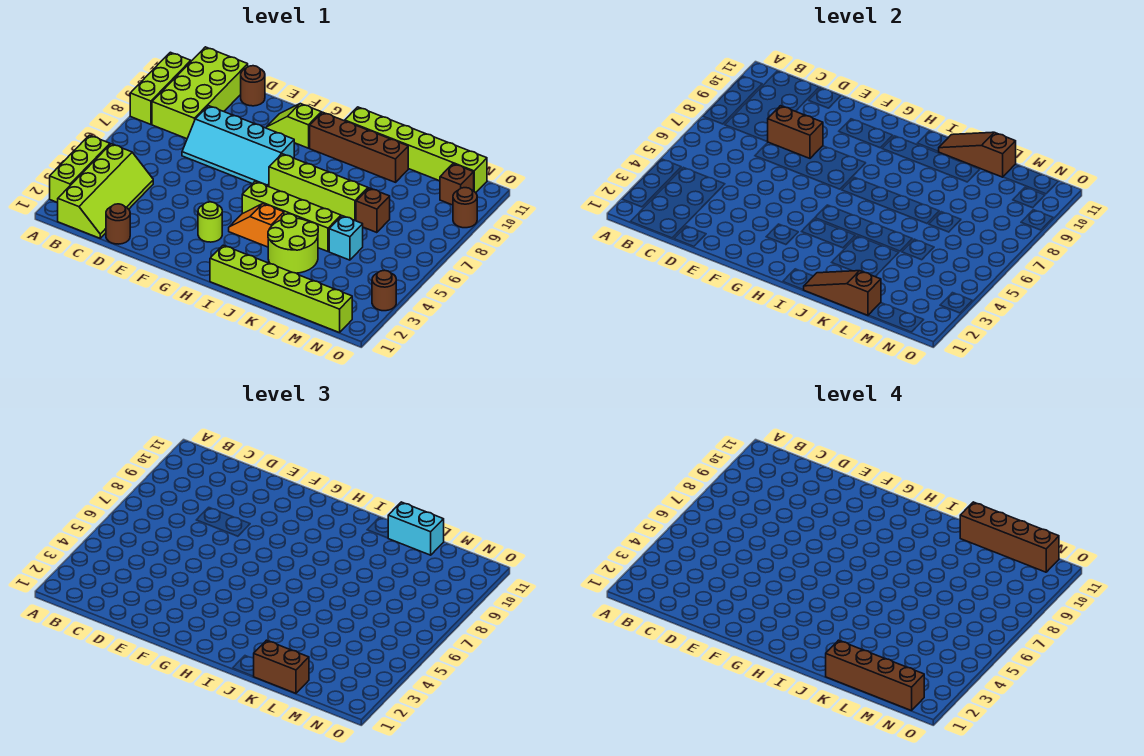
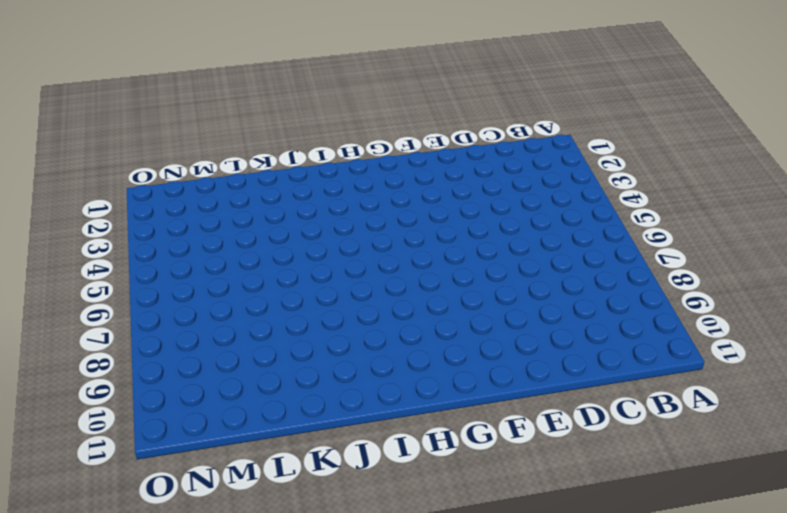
none -> lime brick A2:A4 level 1
none -> lime brick A8:A10 level 1
none -> lime slope B1:C4 level 1 top B

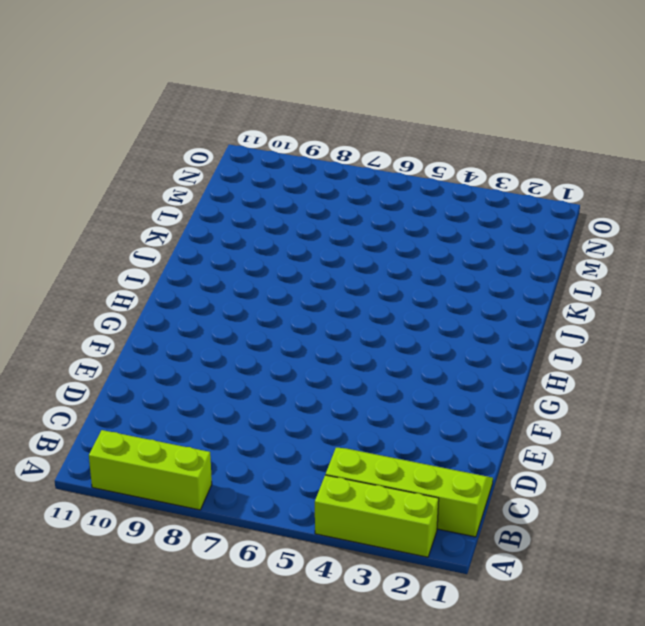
none -> lime brick B8:C11 level 1
none -> brown round brick D1 level 1
none -> cyan slope D7:G8 level 1 top 8

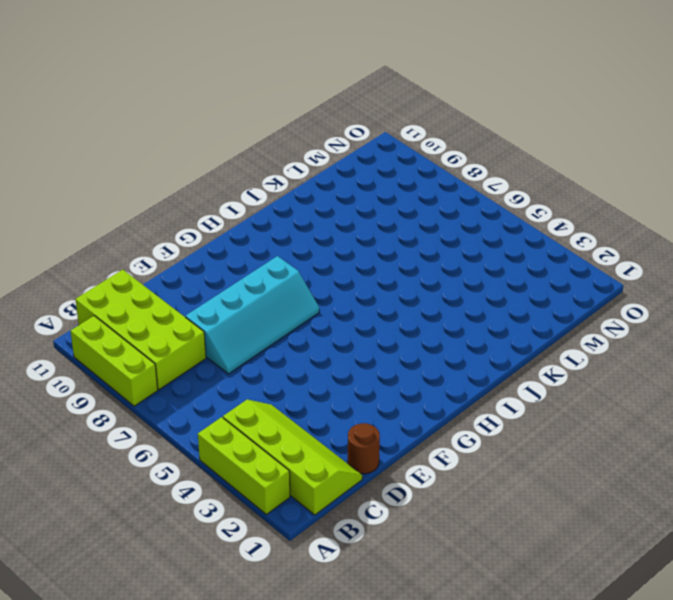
none -> brown round brick D11 level 1
none -> lime slope F10:G10 level 1 top G
none -> lime round brick G3 level 1

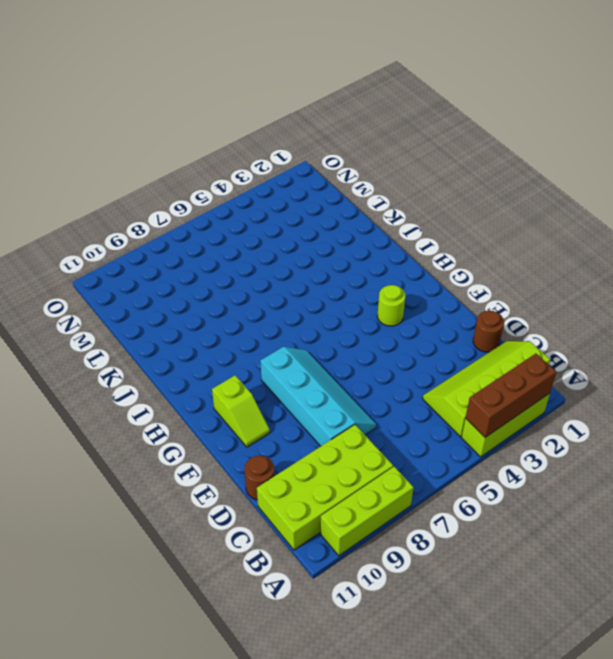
brown brick A2:A4 level 2 -> none
none -> orange slope H4:I4 level 1 top I
none -> lime brick H5:K5 level 1
none -> lime brick H7:K7 level 1

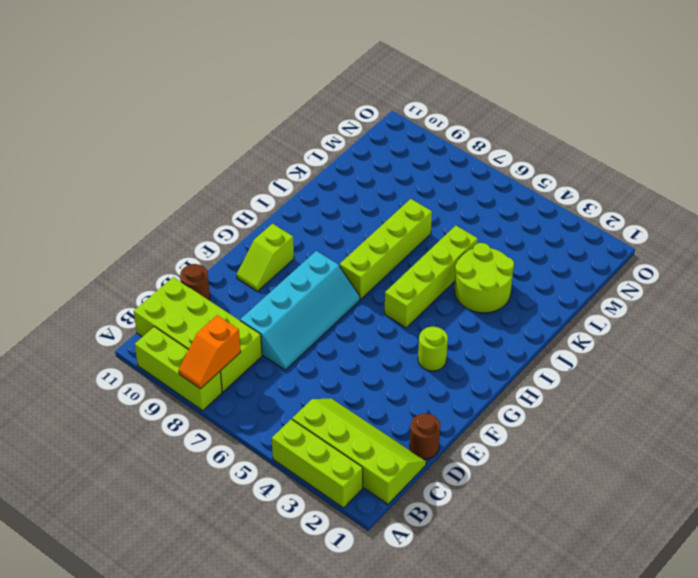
orange slope A8:B8 level 2 top B -> orange slope H4:I4 level 1 top I
none -> brown brick H10:K10 level 1
none -> lime brick I1:N1 level 1
none -> lime brick I11:N11 level 1

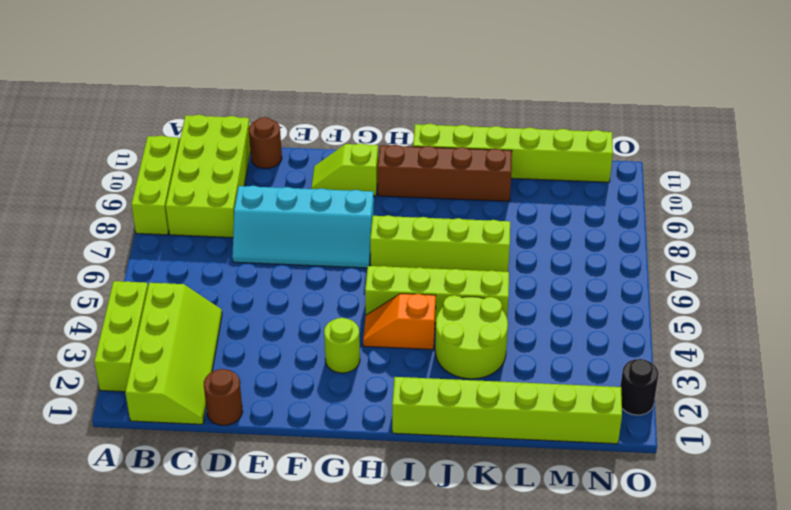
black round brick O2 level 1 -> none
none -> cyan brick L5 level 1
none -> brown brick L7 level 1
none -> brown brick N10 level 1

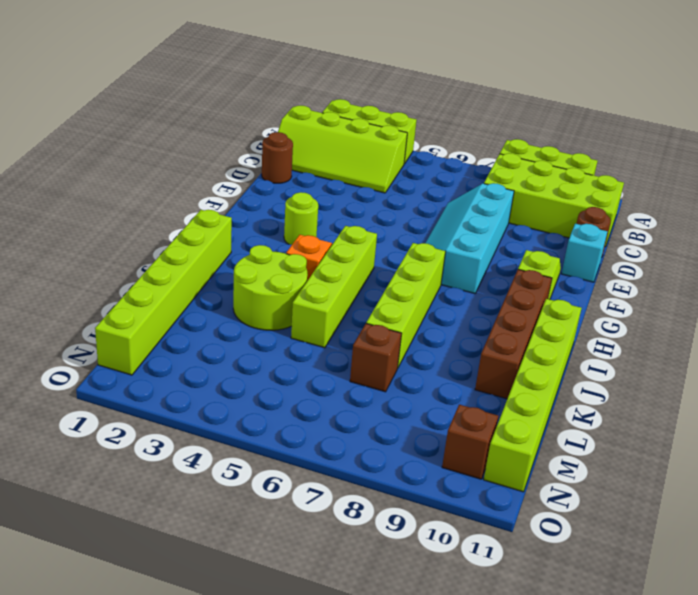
cyan brick E11 level 1 -> cyan brick L5 level 1
none -> brown round brick O3 level 1
none -> brown round brick O9 level 1
none -> brown brick D8:E8 level 2

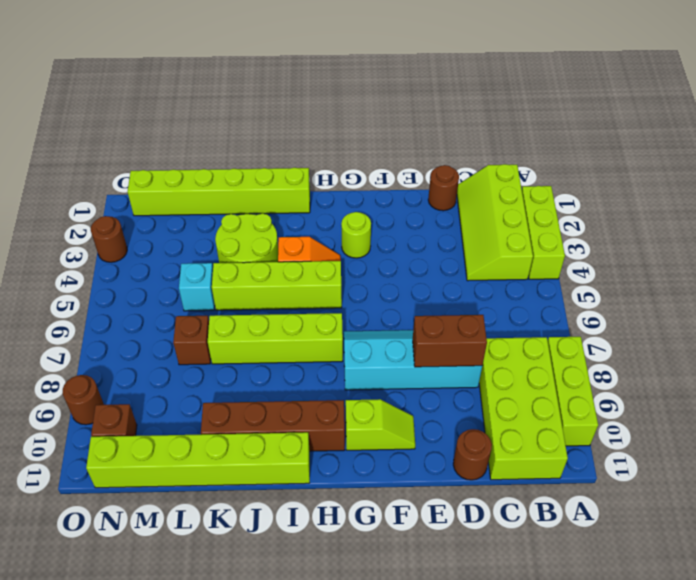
none -> brown slope J1:L1 level 2 top L
none -> brown slope J11:L11 level 2 top L
none -> brown brick K1:L1 level 3

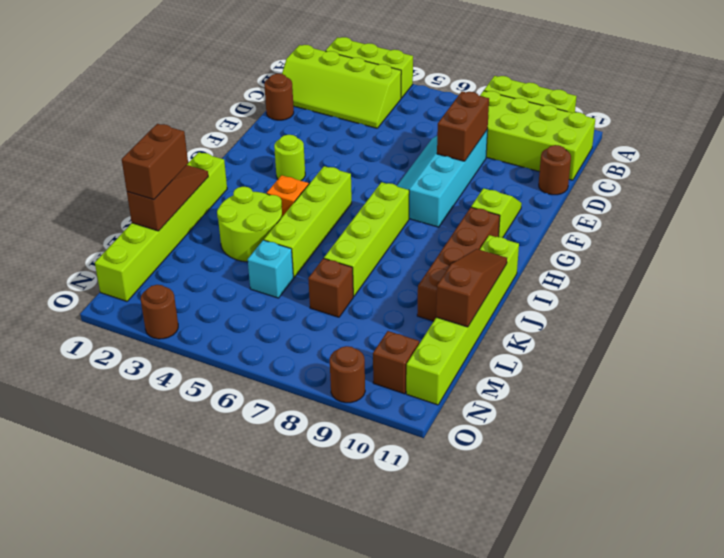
none -> cyan brick K11:L11 level 3
none -> brown brick K1:N1 level 4
none -> brown brick K11:N11 level 4

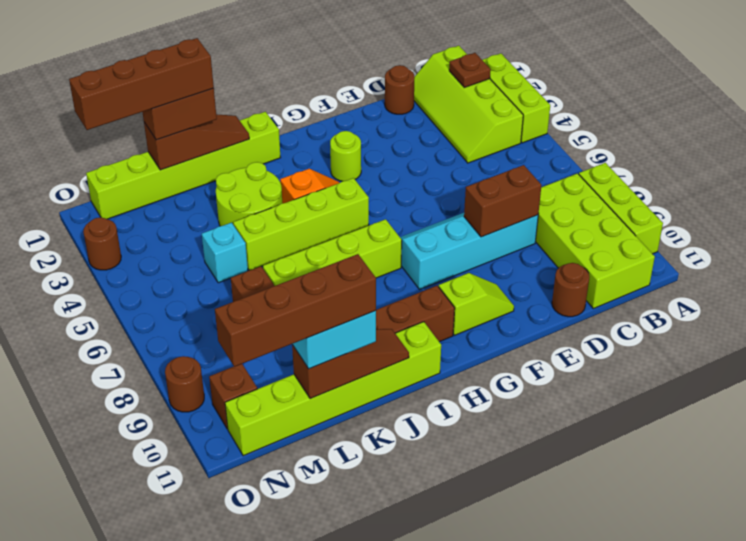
brown plate B2 level 2 -> none

